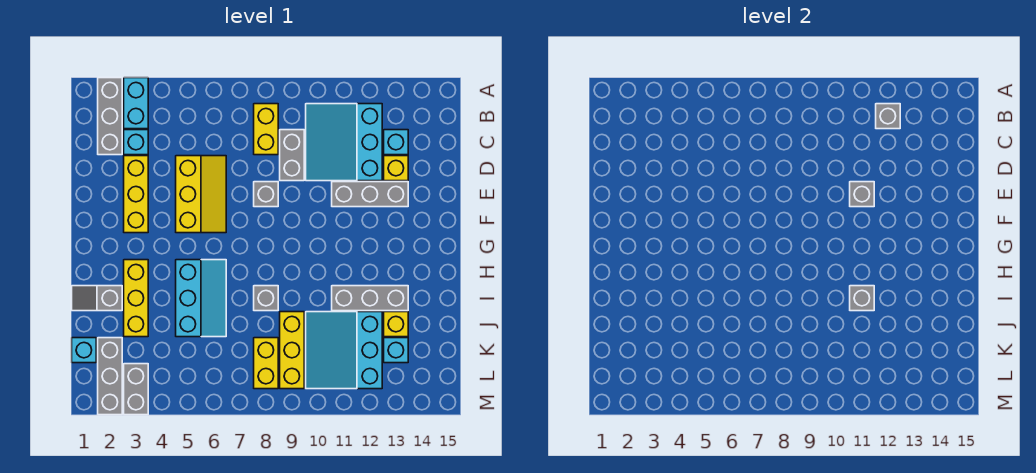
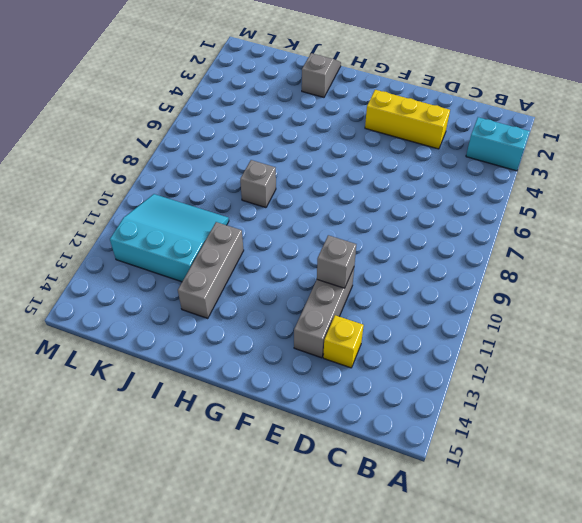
none -> grey brick A2:C2 level 1
none -> yellow brick B8:C8 level 1
none -> cyan slope B10:D12 level 1 top 12

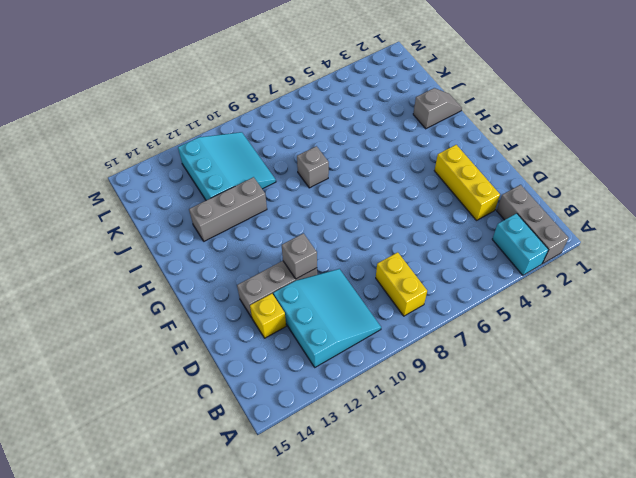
none -> cyan brick C3 level 1
none -> grey brick C9:D9 level 1
none -> cyan brick C13 level 1

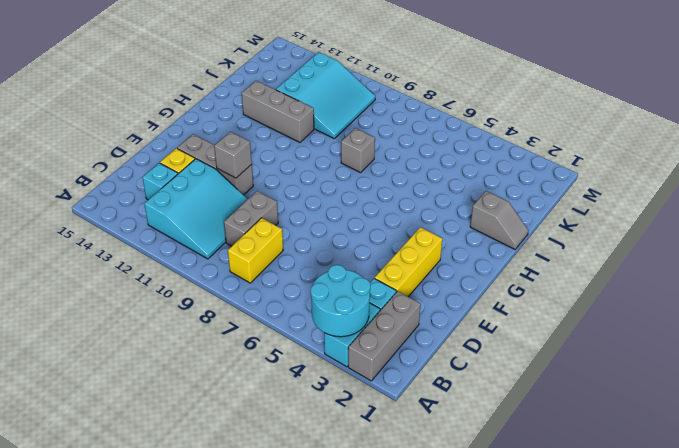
cyan round brick A3:B4 level 2 -> none
none -> yellow slope D5:F6 level 1 top 5
none -> grey brick E8 level 1
none -> yellow brick H3:J3 level 1

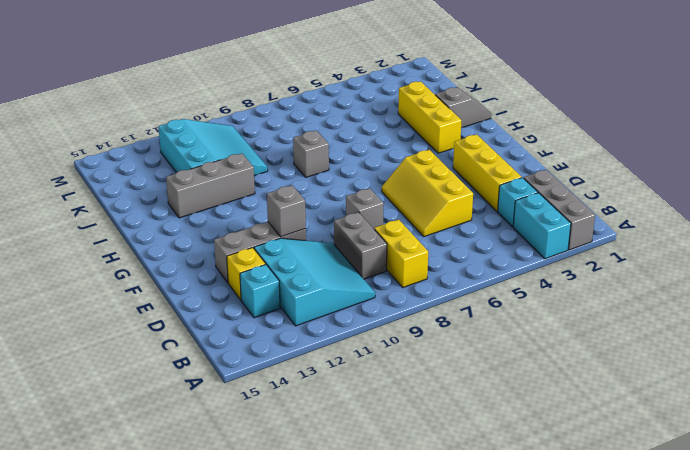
none -> cyan slope H5:J6 level 1 top 5
none -> yellow brick J9:L9 level 1
none -> yellow brick J13 level 1

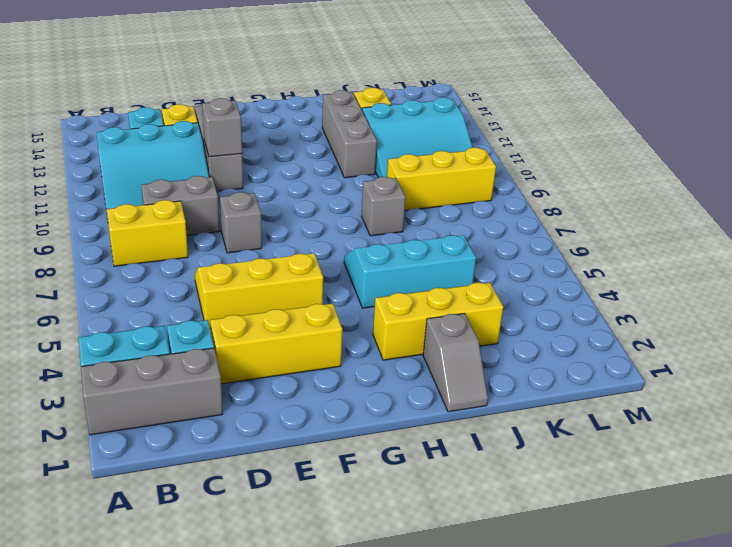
none -> cyan brick K1 level 1
none -> grey brick K2:M2 level 1
none -> yellow brick K8:L8 level 1

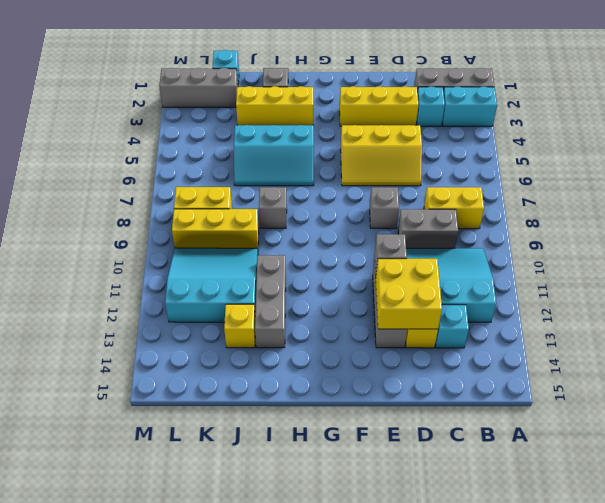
yellow brick D12:E13 level 2 -> none
none -> cyan brick K13 level 1
none -> grey brick L3:M3 level 1
none -> grey brick B12 level 2

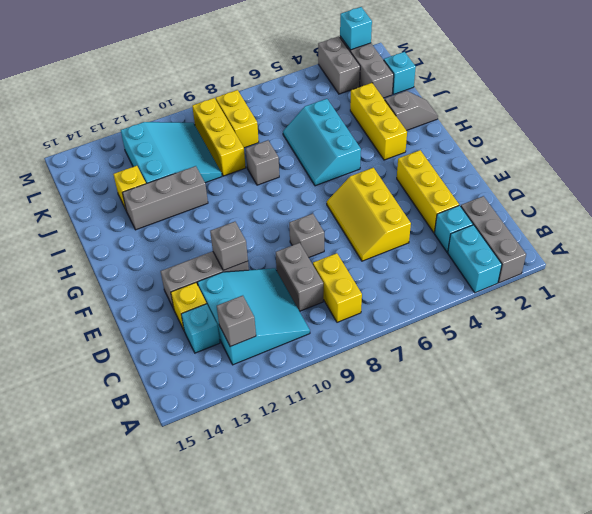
cyan brick M2 level 2 -> cyan brick K13 level 1
none -> grey brick I11 level 2

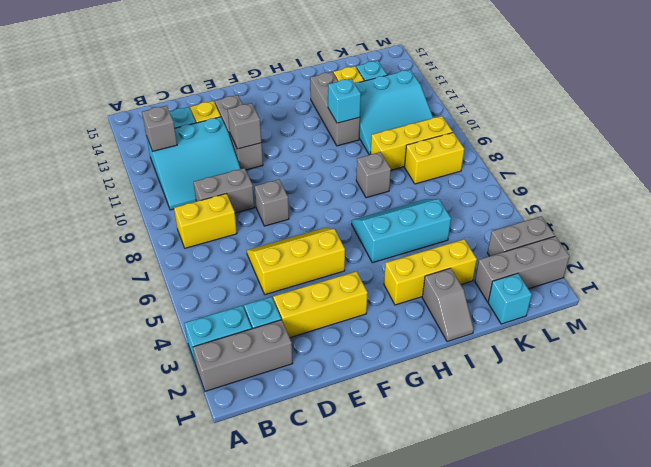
cyan brick I11 level 2 -> grey brick I11 level 2

